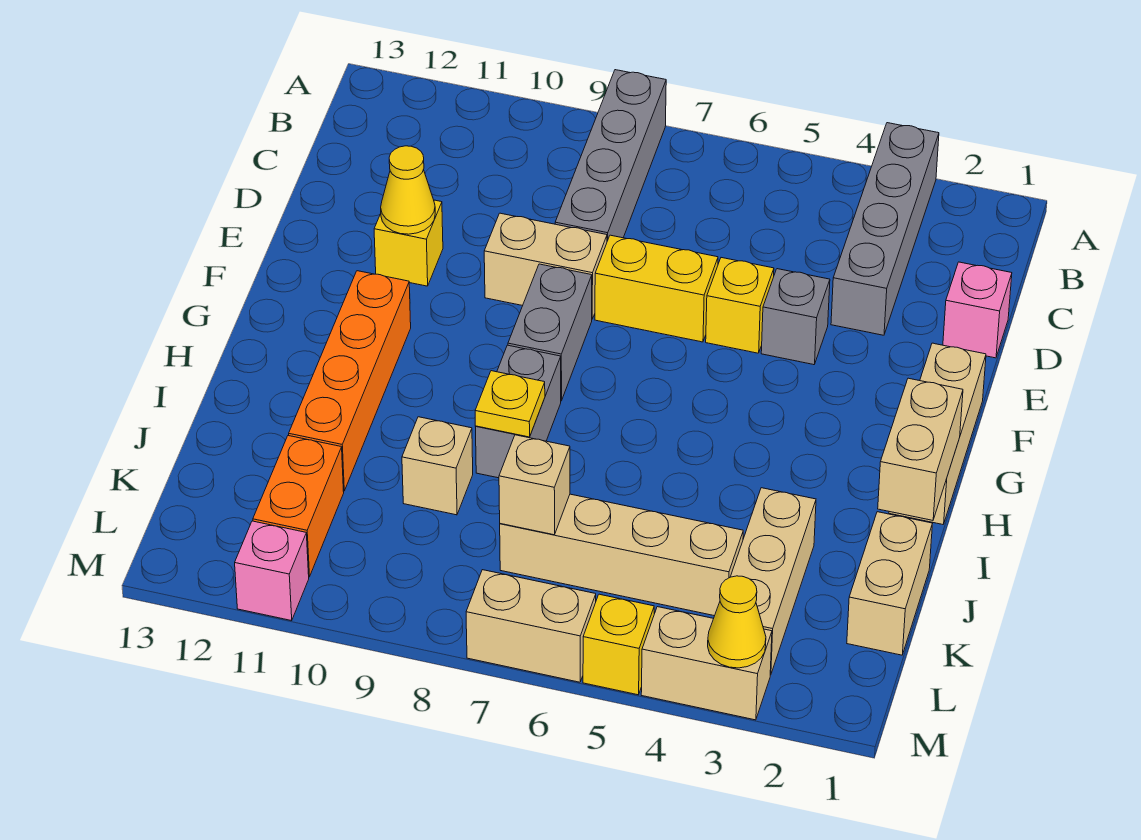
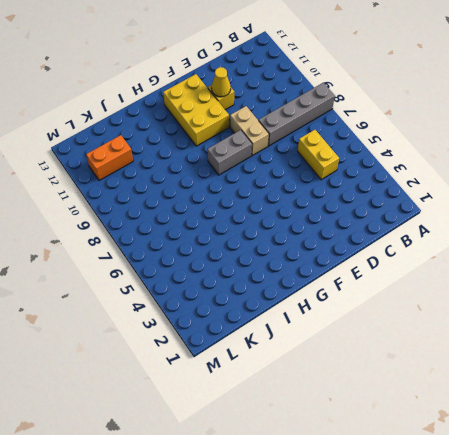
yellow brick C5:C6 level 1 -> yellow brick E6:E7 level 1
yellow brick F10:G12 level 1 -> orange brick G11:J11 level 1
none -> grey brick A3:D3 level 1
none -> pink brick D1 level 1
none -> grey brick E4 level 1

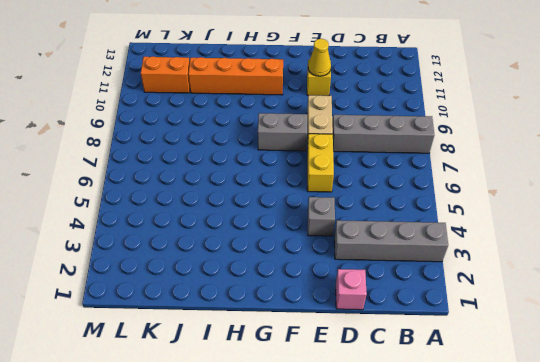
none -> yellow brick E5 level 1
none -> tan brick F1:H1 level 1
none -> grey brick H8:I8 level 1

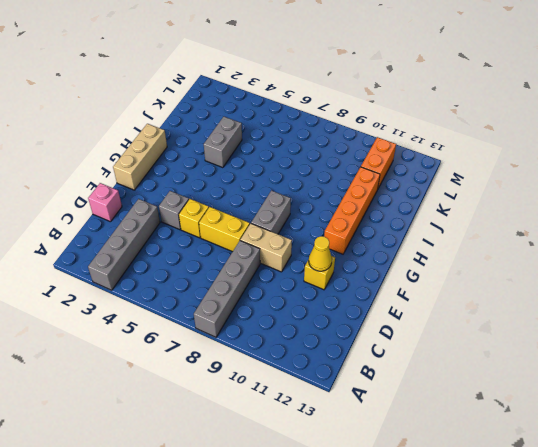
grey brick I4:J4 level 1 -> grey brick H8:I8 level 1
none -> tan brick J1:K1 level 1
none -> tan brick J3:L3 level 1
none -> tan brick J9 level 1

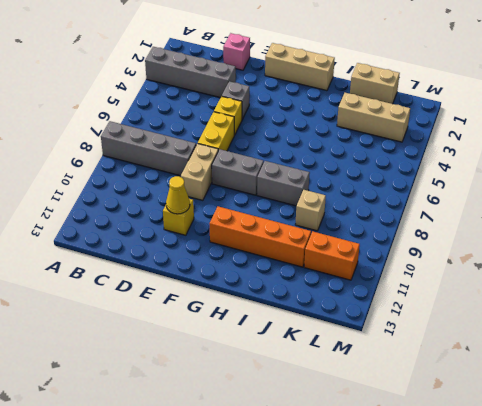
none -> tan brick K4:K7 level 1
none -> tan brick M3:M4 level 1
none -> yellow brick M5 level 1

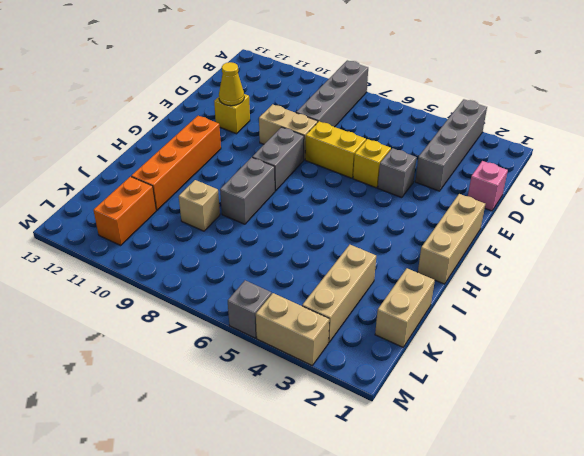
grey brick M5 level 1 -> yellow brick M5 level 1
none -> tan brick K4:K7 level 1
none -> tan brick M6:M7 level 1
none -> pink brick M11 level 1

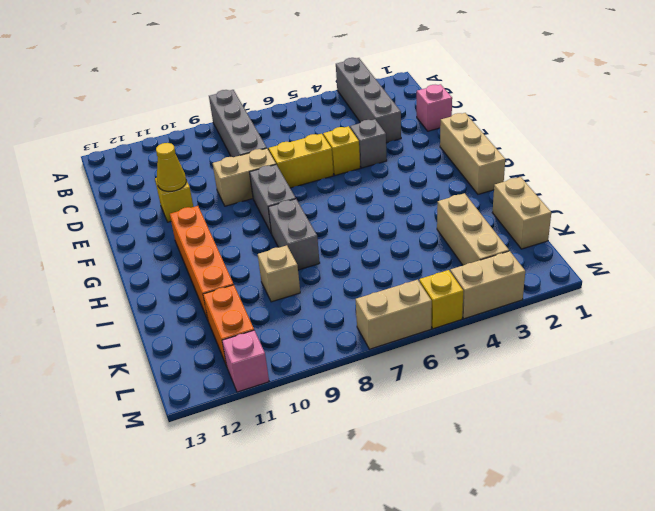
none -> tan brick K4:K7 level 1
none -> tan brick H1:I1 level 2
none -> yellow plate I8 level 2

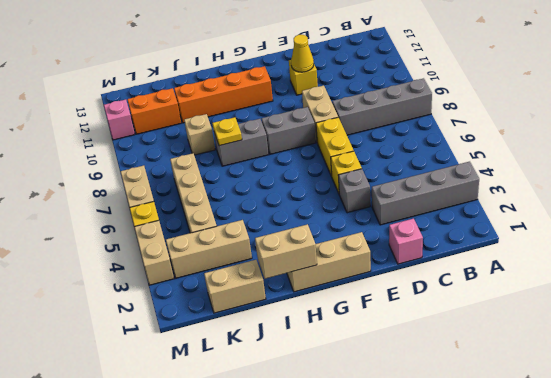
none -> tan brick K7 level 2
none -> yellow cone M3 level 2

